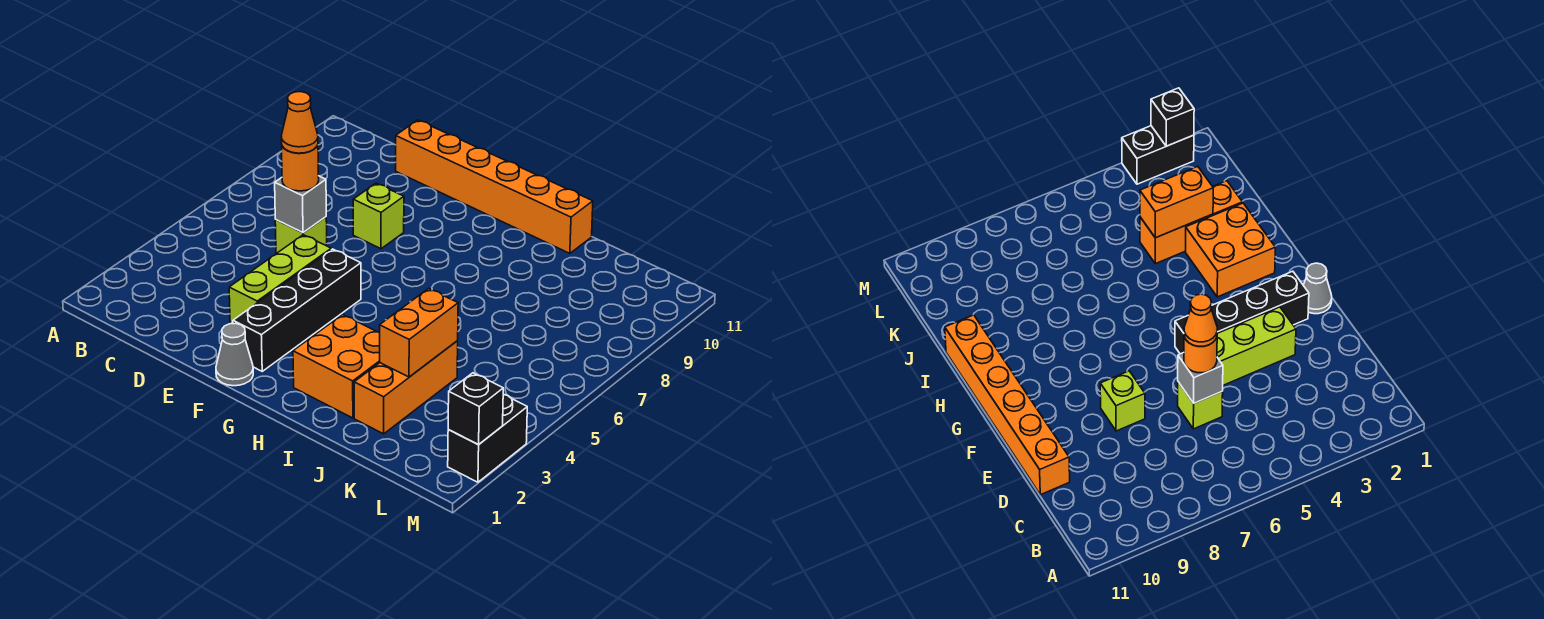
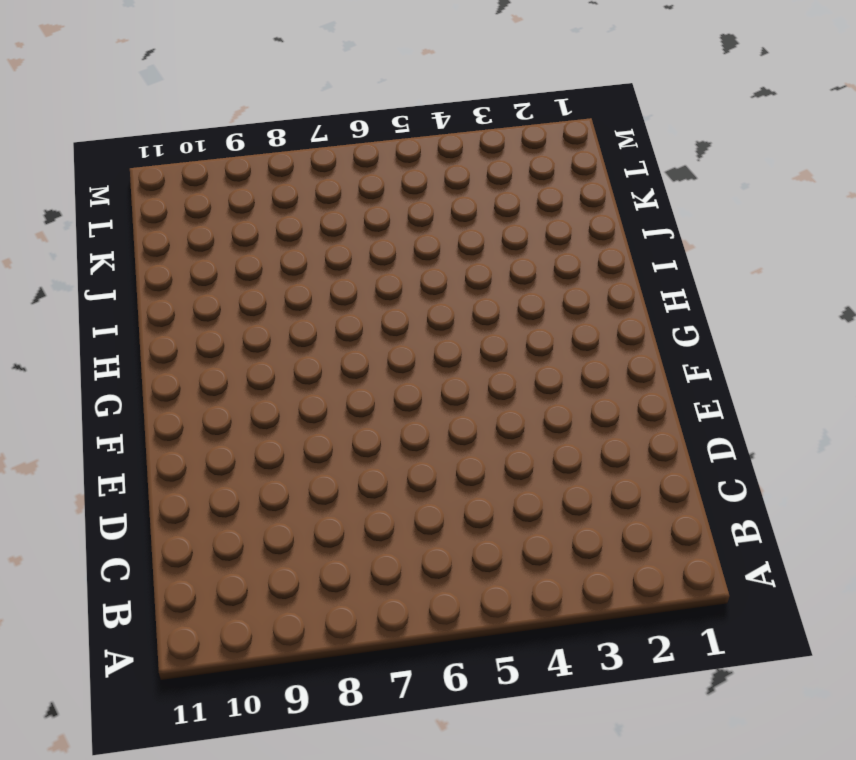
none -> lime brick D6 level 1
none -> orange brick D11:I11 level 1
none -> lime brick E3:E5 level 1

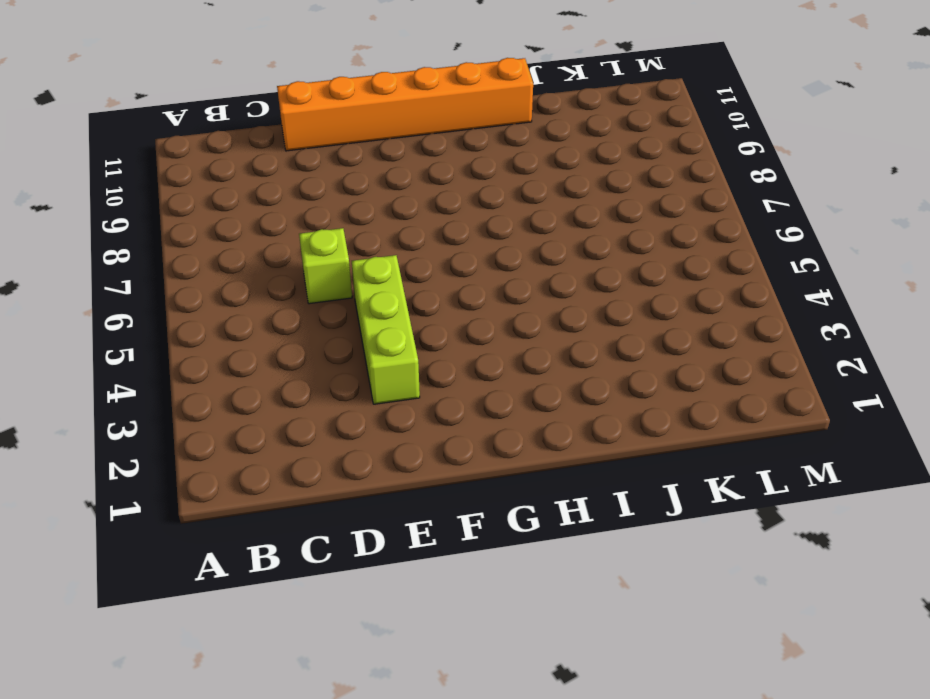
none -> lime brick E8 level 1
none -> grey cone F1 level 1
none -> black brick F2:F5 level 1

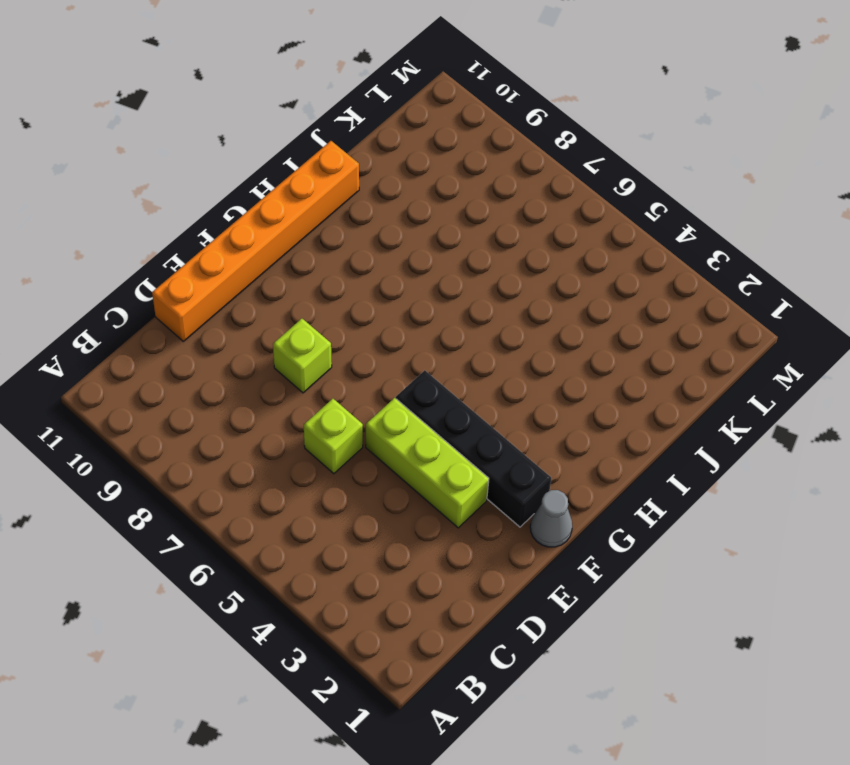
none -> orange brick H2:I3 level 1
none -> orange brick J2:J4 level 1
none -> black brick M2:M3 level 1

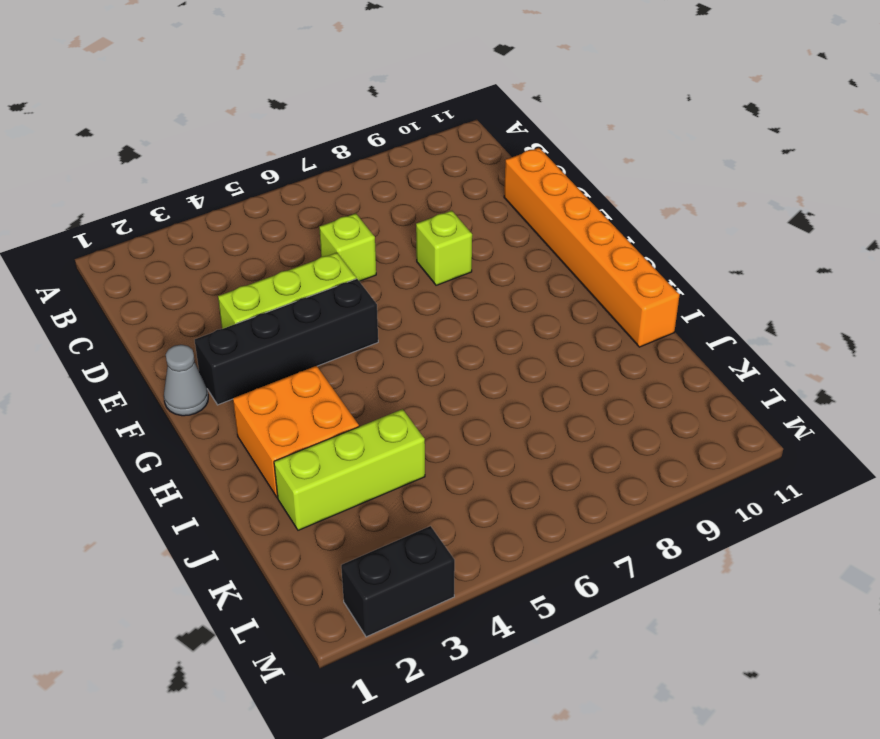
lime brick J2:J4 level 1 -> orange brick J2:J4 level 1
none -> grey brick D6 level 2
none -> orange brick J3:J4 level 2
none -> black brick M2 level 2

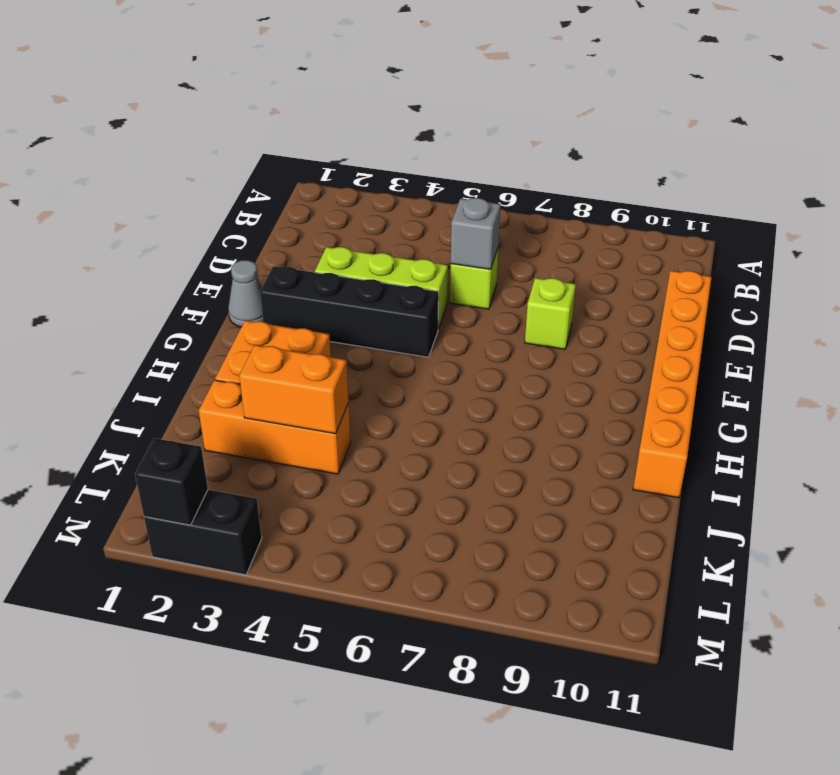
none -> orange round brick D6 level 3
none -> orange cone D6 level 4

